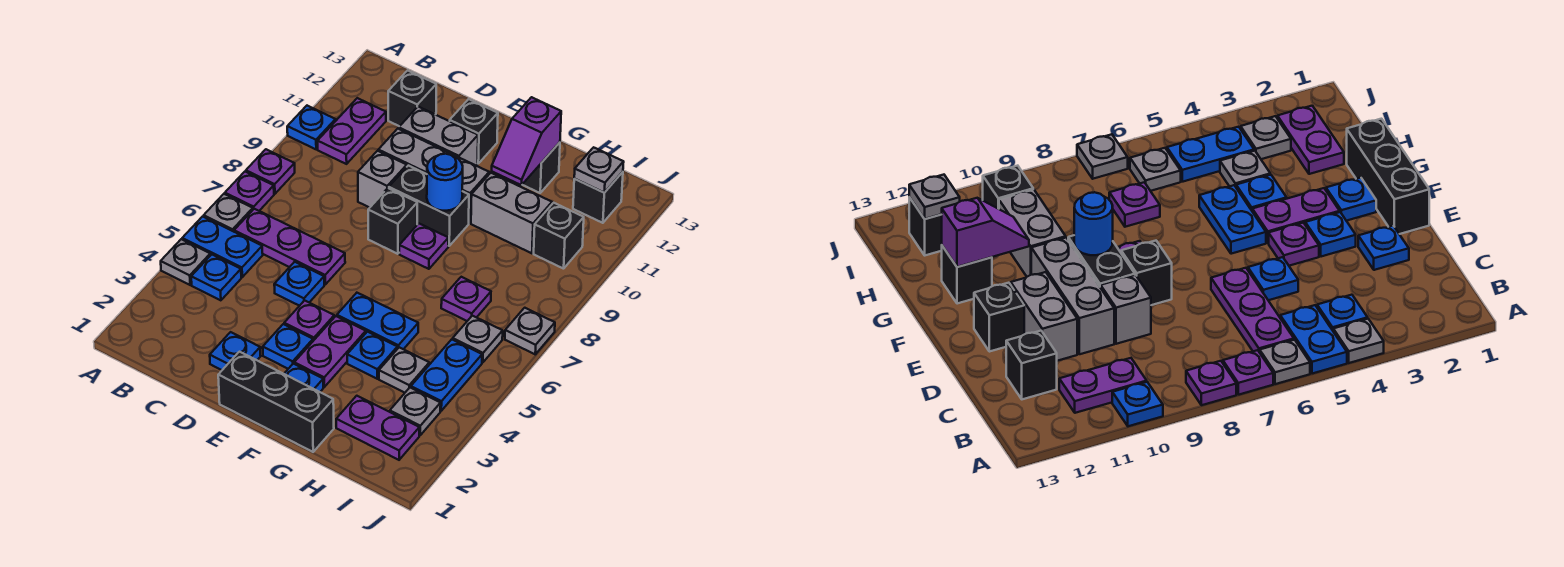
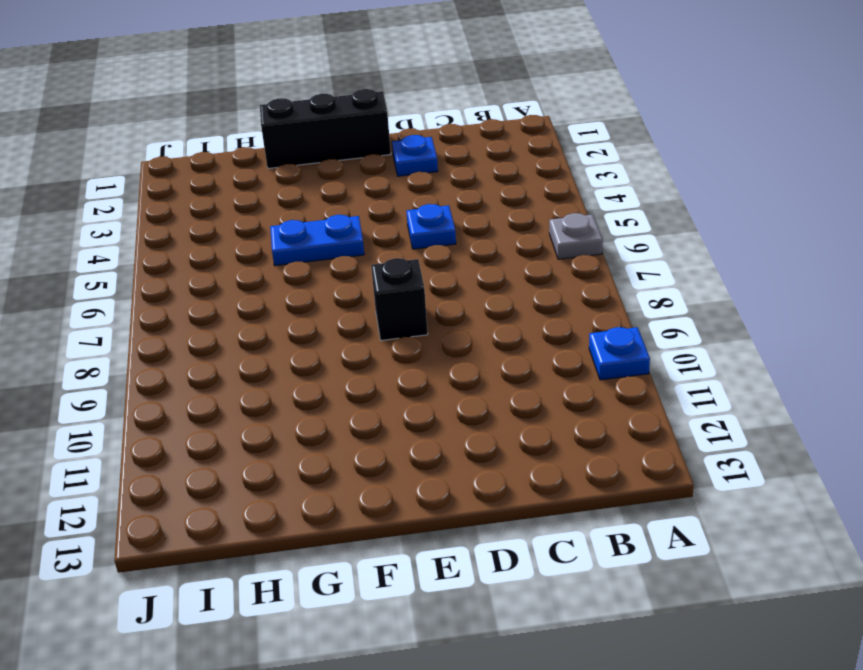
none -> grey plate A4 level 1
none -> blue plate A5:B5 level 1
none -> purple plate A7 level 1
none -> purple plate A8 level 1

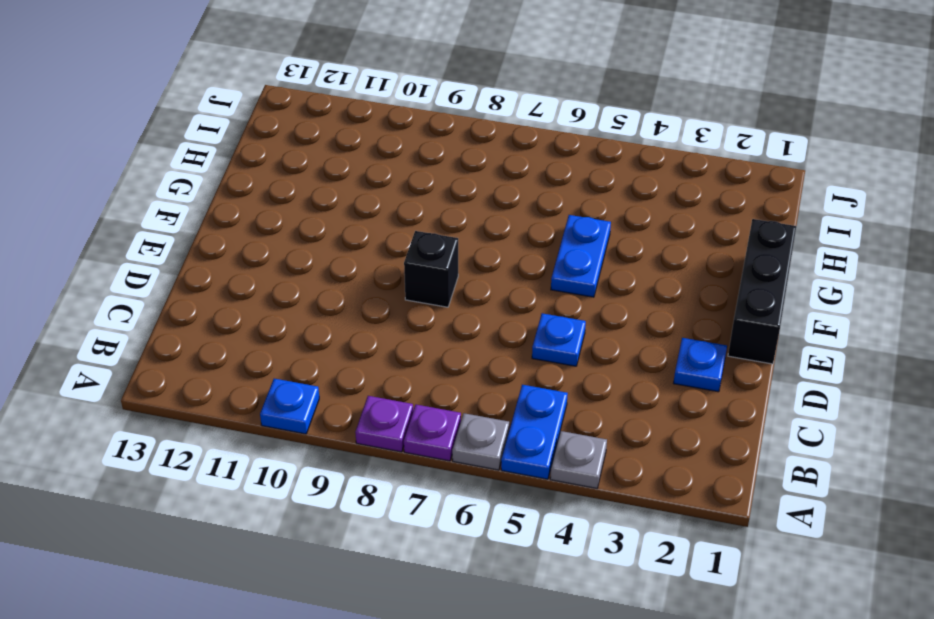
none -> blue plate B4 level 1
none -> purple plate B6:D6 level 1
none -> purple plate B10:B11 level 1
none -> black brick C12 level 1

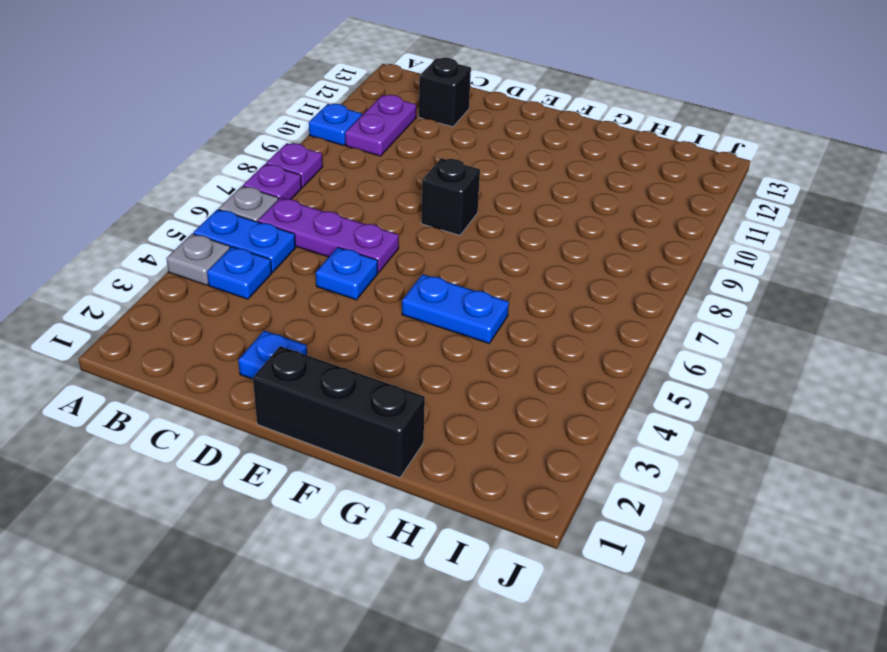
none -> grey brick D9 level 1
none -> grey brick D10:F10 level 1
none -> grey brick D11:E11 level 1
none -> blue plate E3 level 1

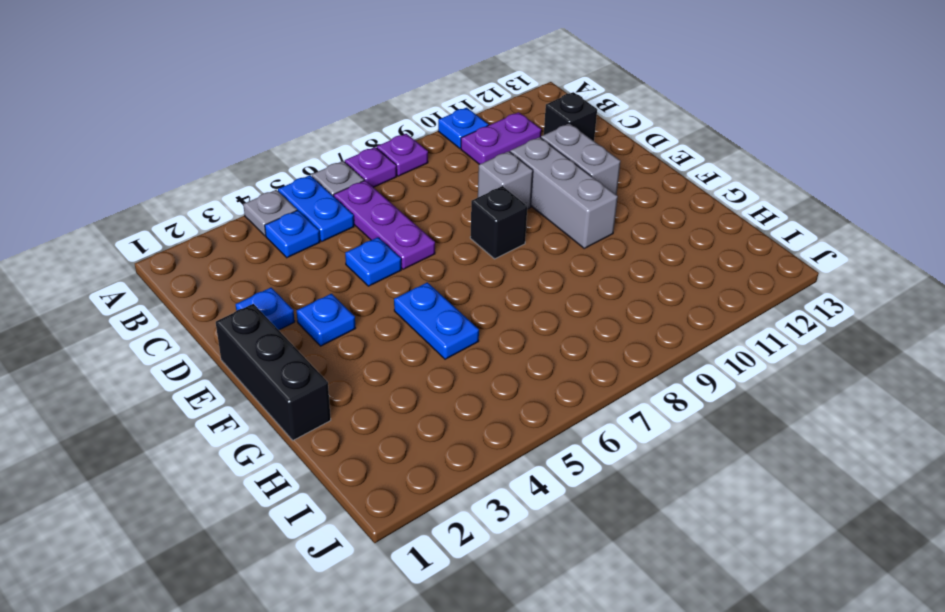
none -> purple plate E4 level 1
none -> black brick E9:F9 level 1
none -> black brick E12 level 1
none -> blue plate F2 level 1

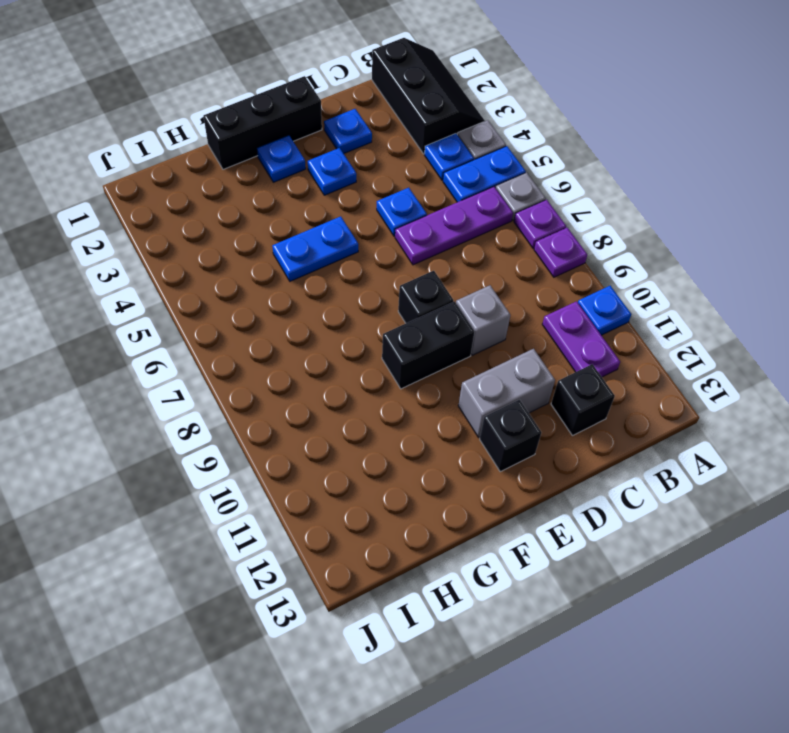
black slope A1:B3 level 1 top B -> none
none -> grey brick D10:F10 level 1
none -> purple plate E4 level 1
none -> purple plate F3:F4 level 1
none -> purple plate F8 level 1

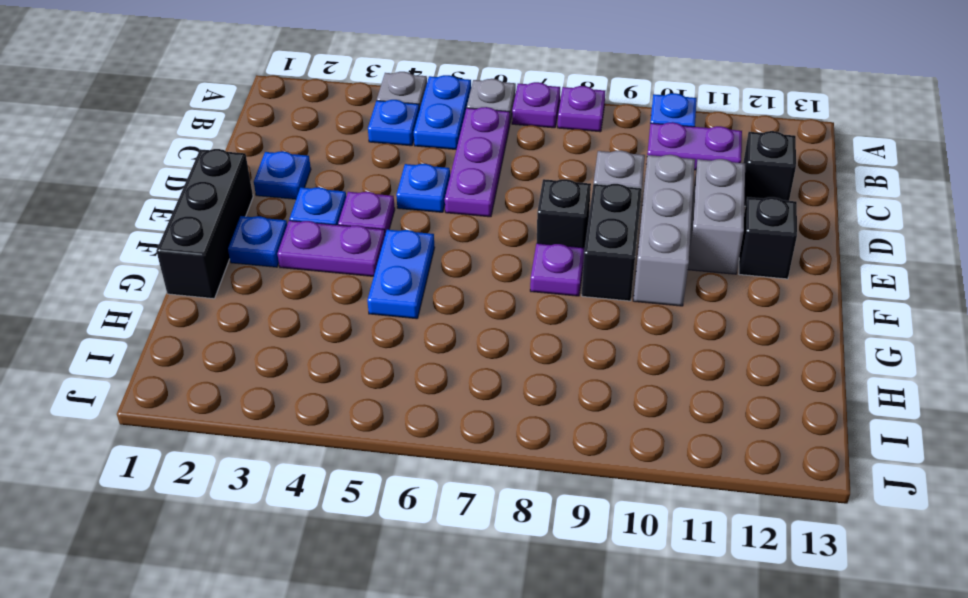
none -> blue plate G4 level 1
none -> grey brick G10:H10 level 1
none -> black brick G12 level 1
none -> purple plate H2:I2 level 1

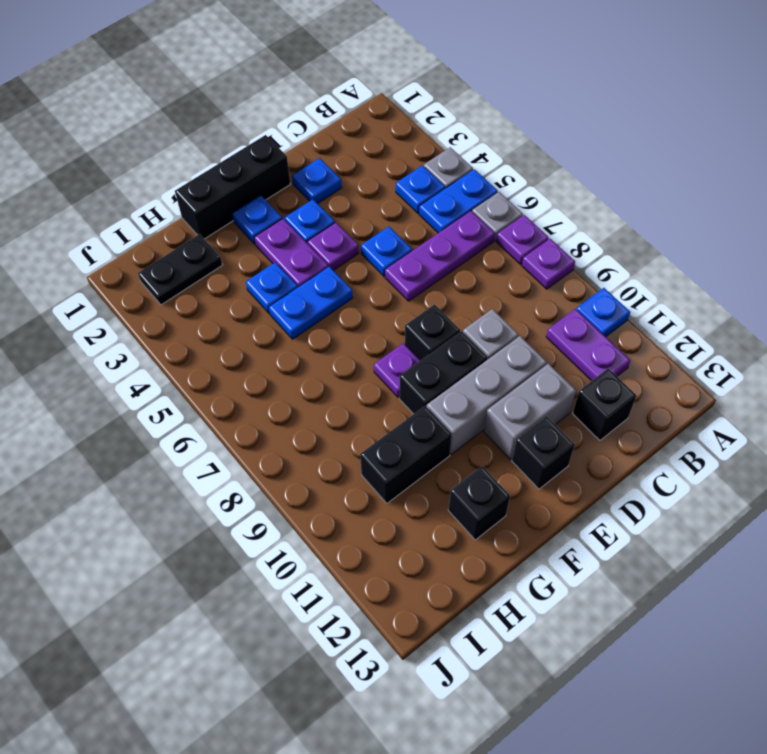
black brick G10:H10 level 1 -> grey brick G10:H10 level 1
black plate H2:I2 level 1 -> purple plate H2:I2 level 1
none -> grey plate H4 level 1
none -> purple plate H7 level 1
none -> grey plate I3 level 1
none -> blue plate I4:I5 level 1

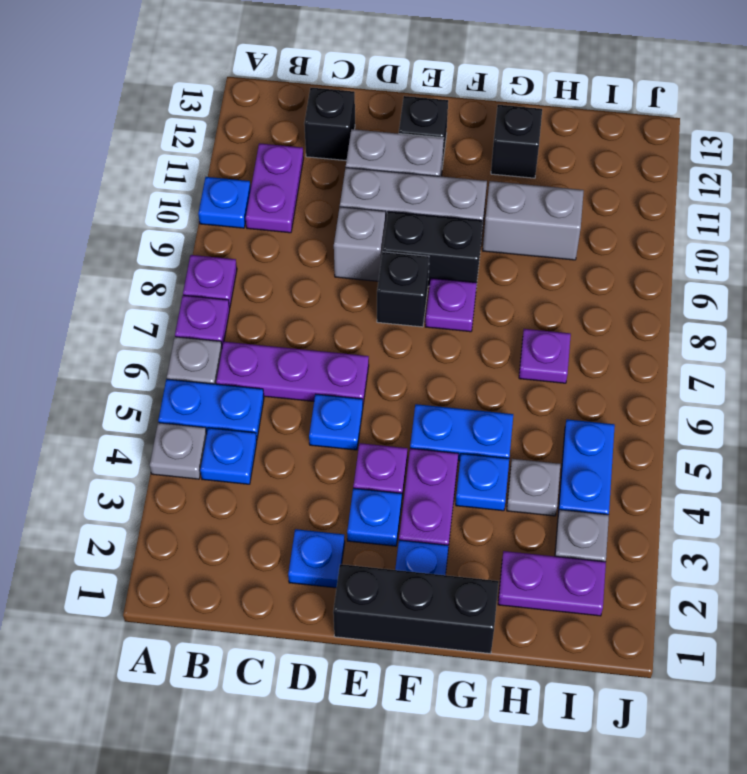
none -> grey plate I6 level 1
none -> black brick I10 level 1
none -> black brick I12 level 1
none -> grey plate J7 level 1

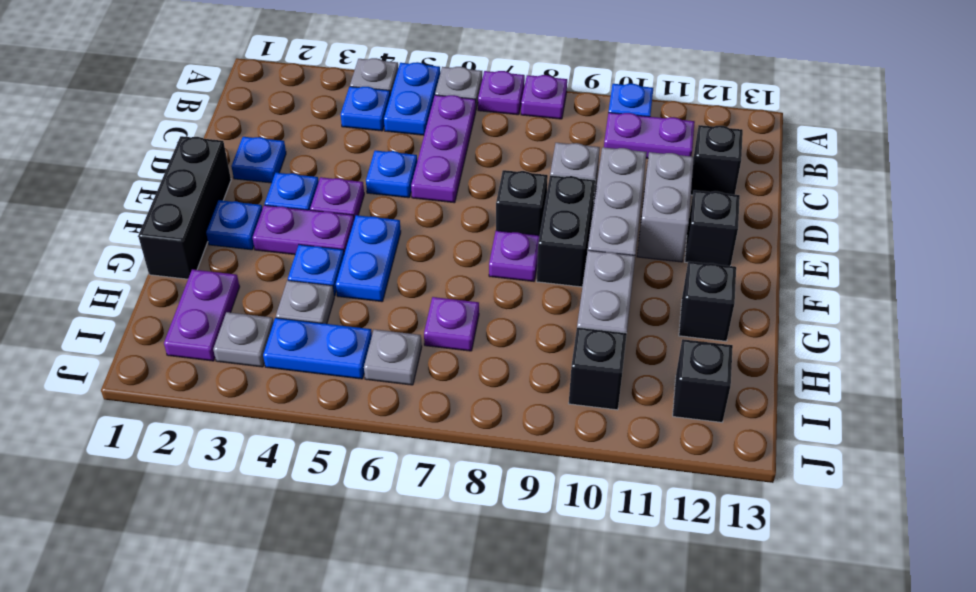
none -> grey plate J7 level 1
none -> blue round brick F9 level 2
none -> purple slope G11:G12 level 2 top 12
none -> grey plate I12 level 2

